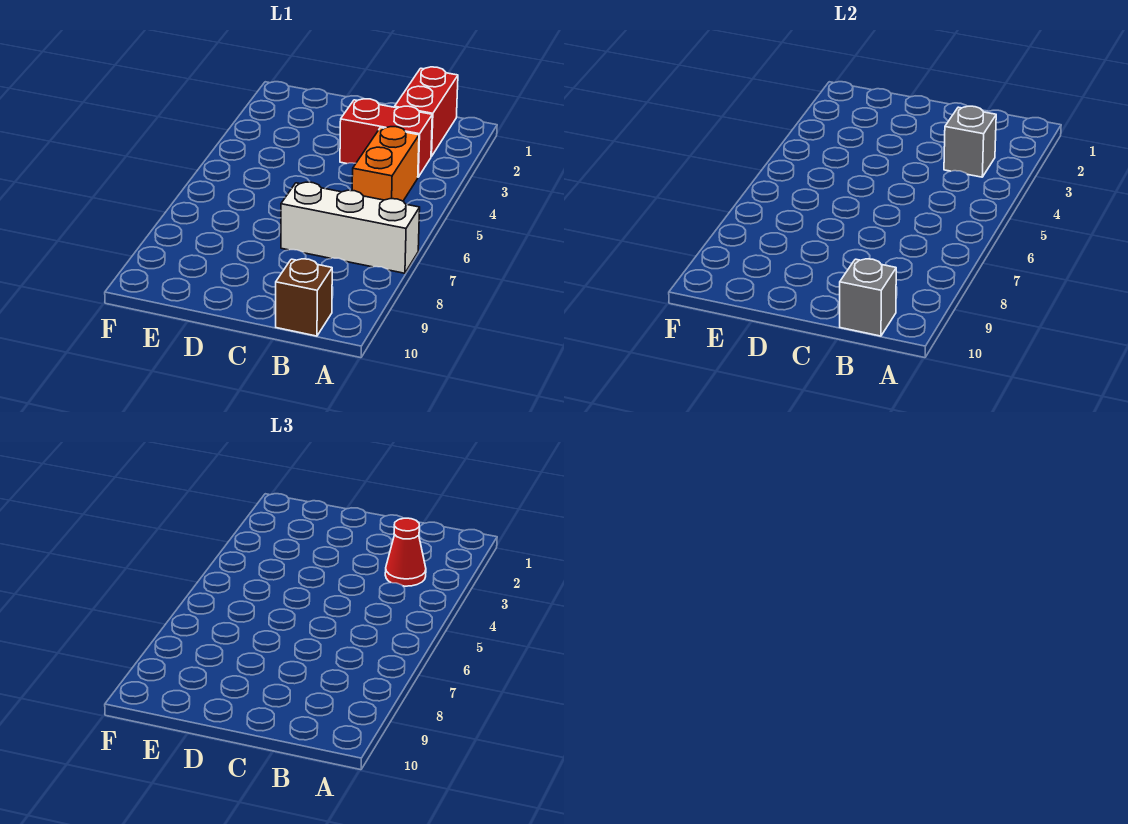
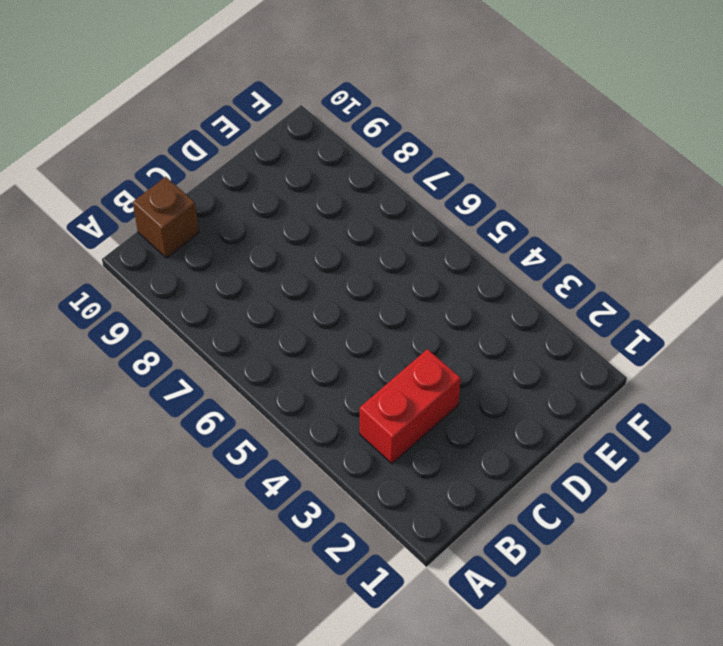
none -> white brick A7:C7 level 1
none -> red brick B1:B2 level 1

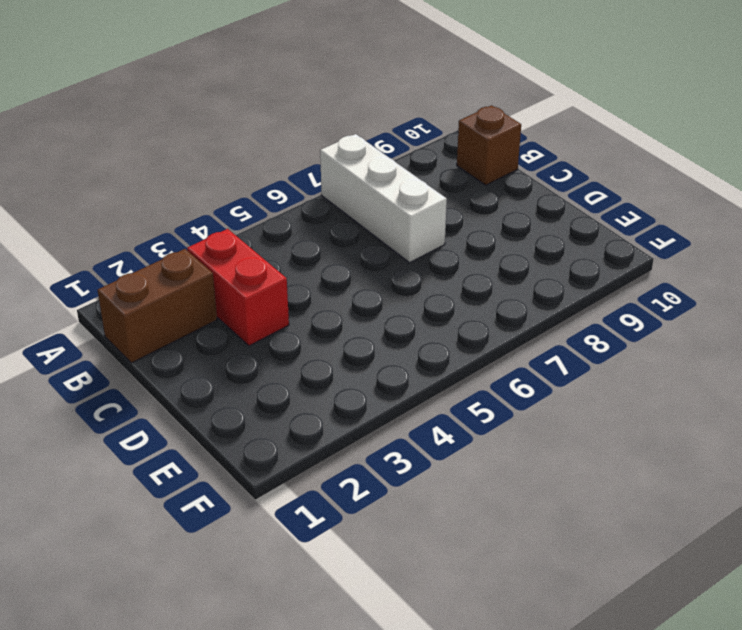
brown brick B1:B2 level 1 -> red brick B1:B2 level 1
none -> orange brick B4:B5 level 1
none -> grey brick B3 level 2

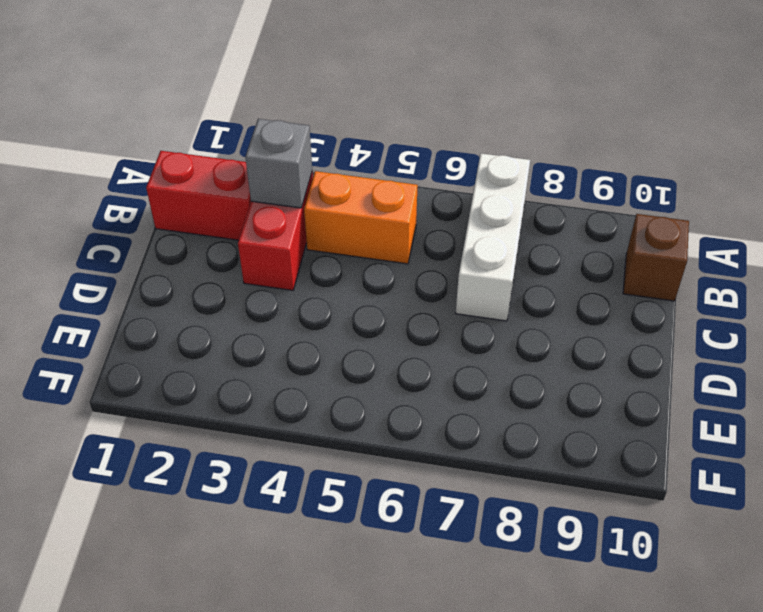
none -> grey brick B10 level 2
none -> red cone B3 level 3

